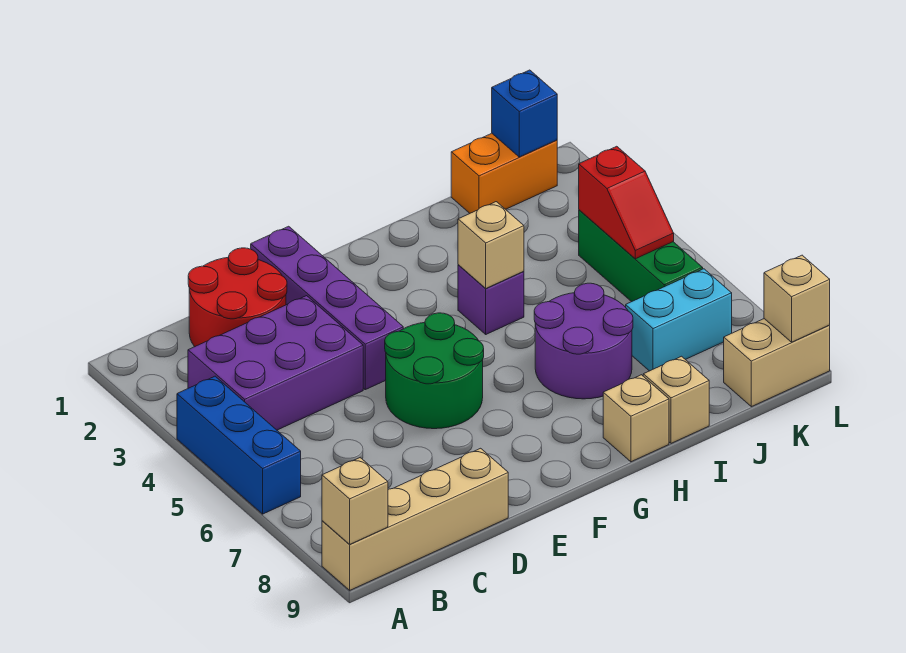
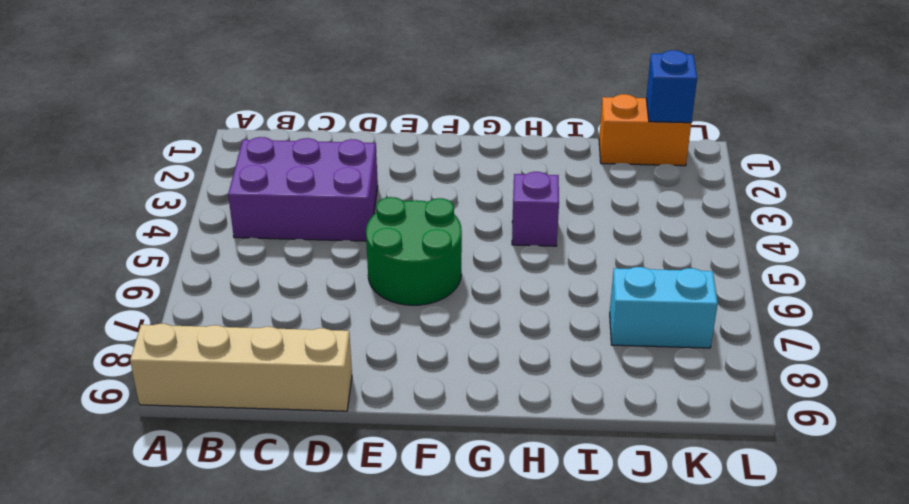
none -> blue brick A4:A6 level 1
none -> red round brick C1:D2 level 1
none -> purple brick E1:E4 level 1

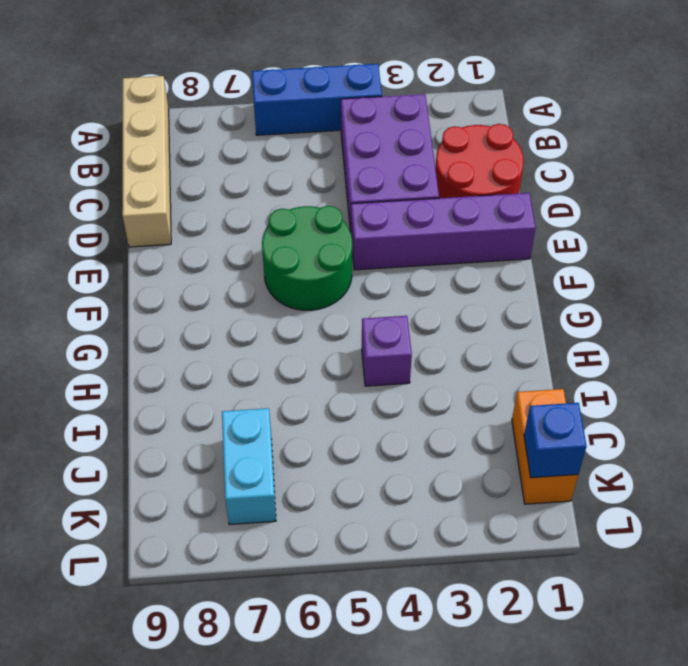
none -> purple round brick H6:I7 level 1
none -> tan brick H9 level 1
none -> tan brick I9 level 1

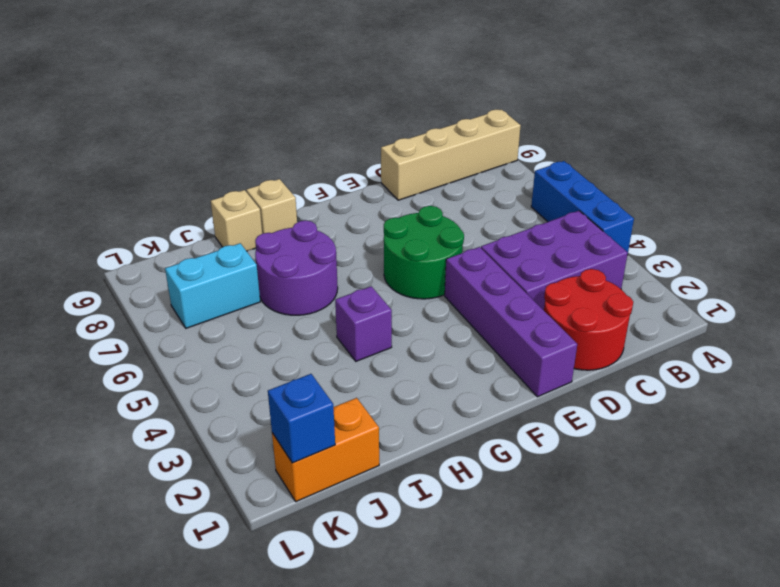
none -> green brick K4:K6 level 1
none -> tan brick K9:L9 level 1
none -> tan brick A9 level 2

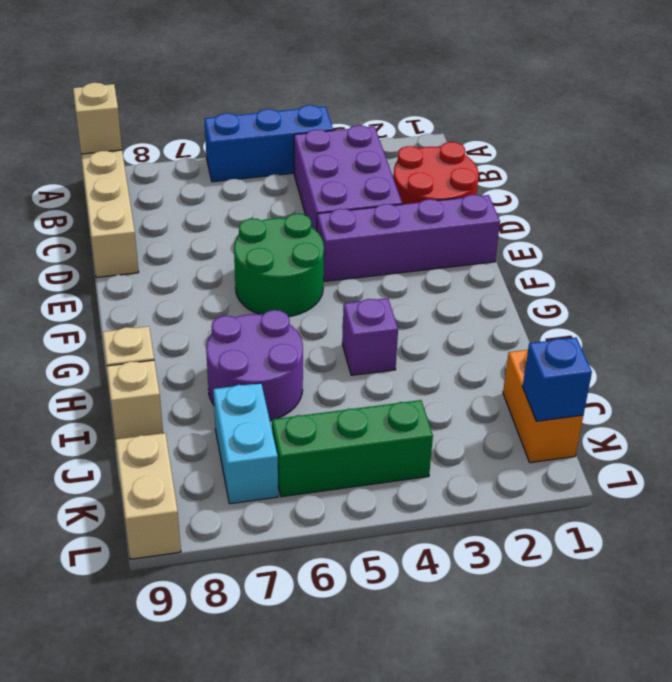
none -> tan brick H4 level 2
none -> red slope K4:K5 level 2 top 4
none -> tan brick L9 level 2

